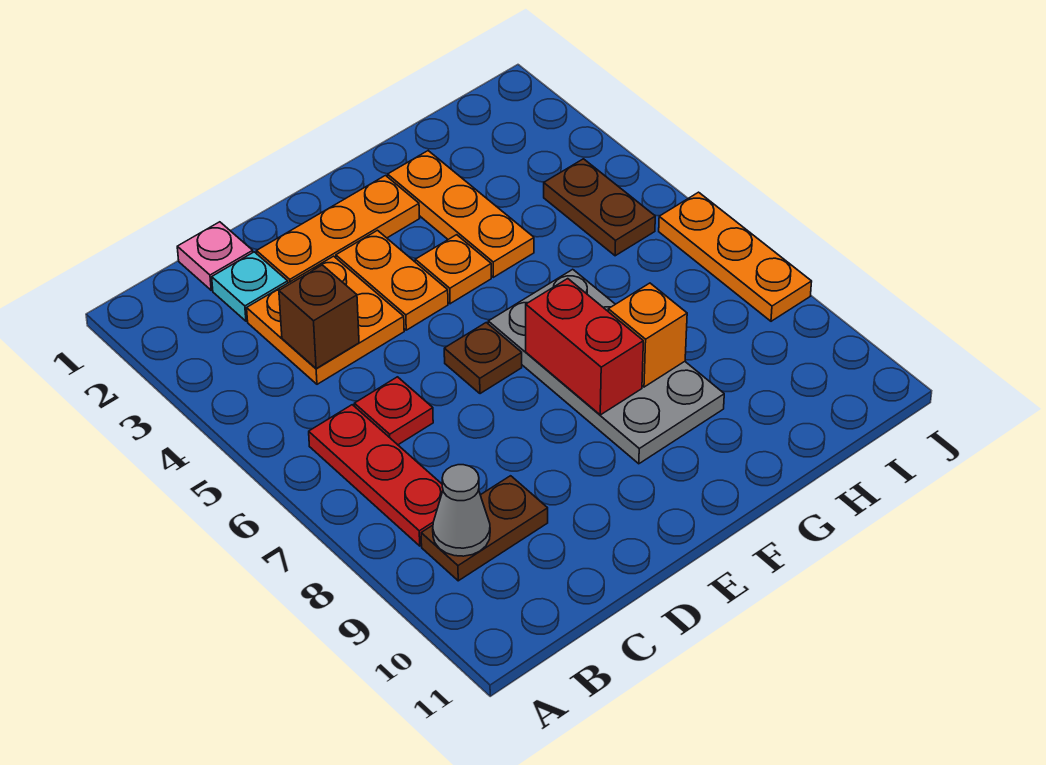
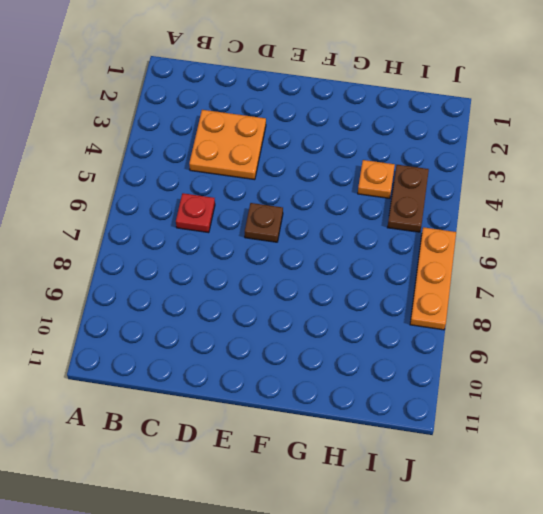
orange plate H4 level 1 -> orange plate F4 level 1
none -> red plate B6:B8 level 1
none -> brown plate B9:C9 level 1
none -> pink plate C1 level 1

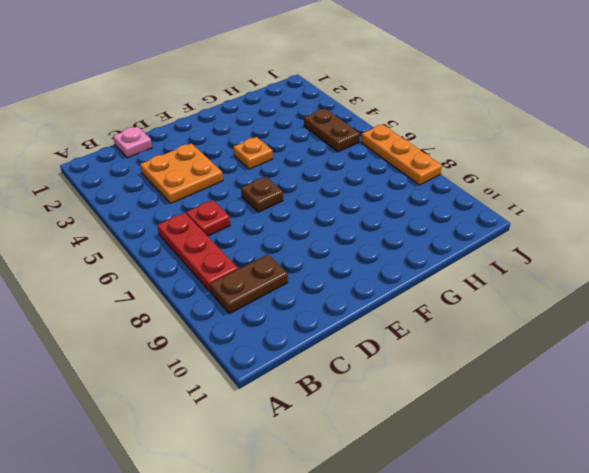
none -> cyan plate C2 level 1
none -> orange plate D2:F2 level 1
none -> orange plate E3:E4 level 1

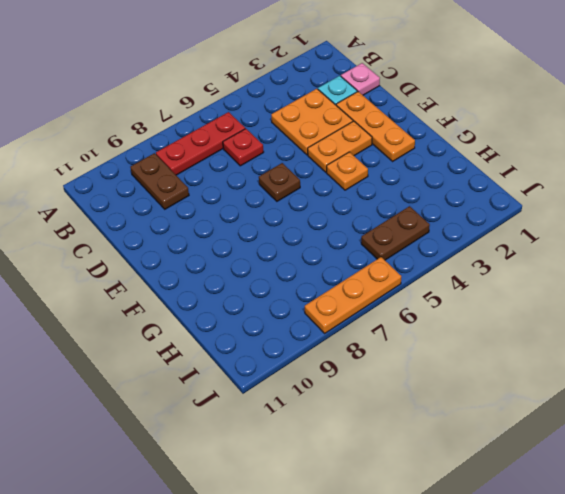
none -> grey plate F6:G9 level 1
none -> orange plate G2:G4 level 1
none -> grey cone B9 level 2

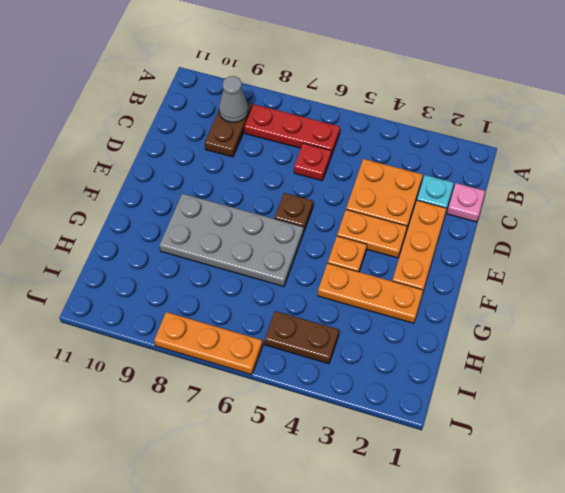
none -> brown brick C4 level 2
none -> red brick F7:F8 level 2
none -> orange brick G8 level 2

